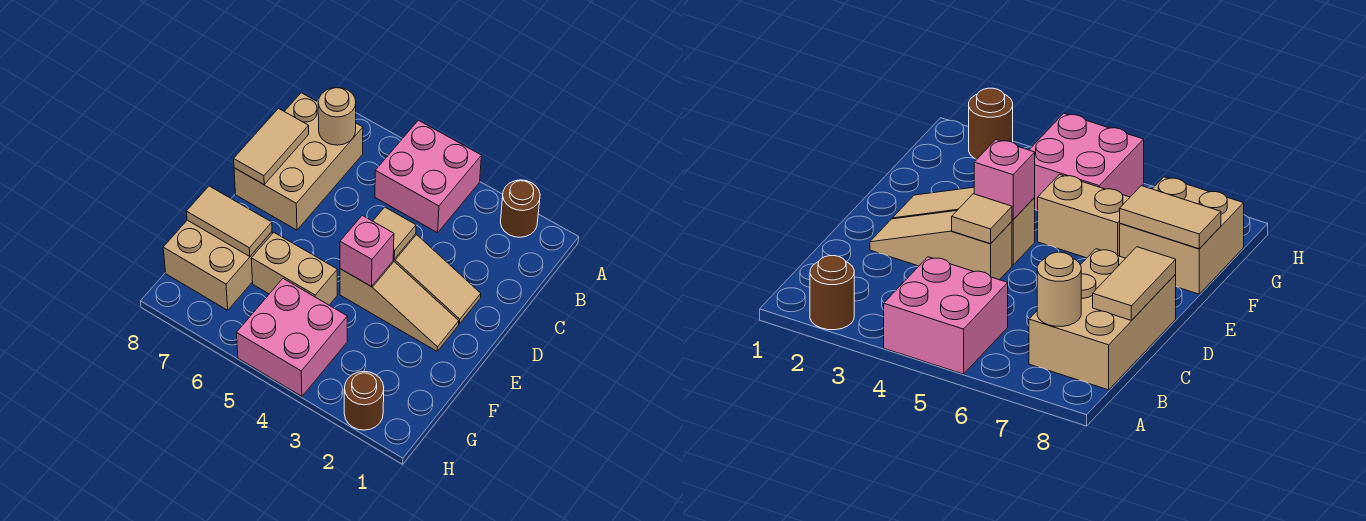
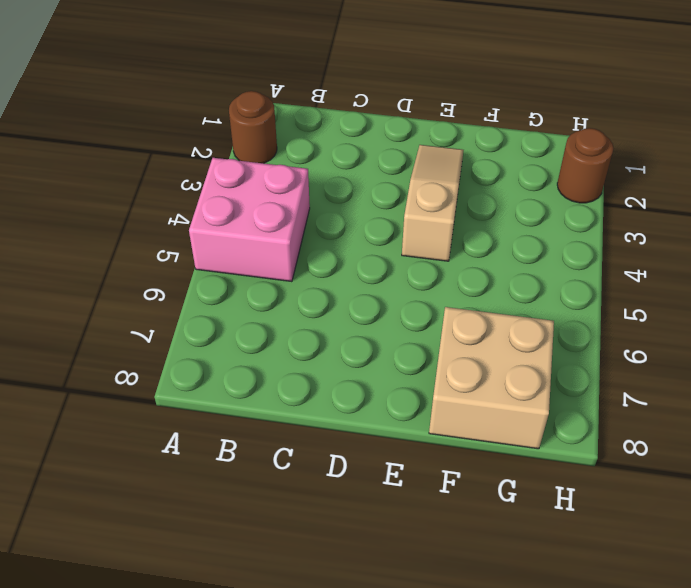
none -> tan brick B7:D8 level 1
none -> tan slope D2:D4 level 1 top 4
none -> tan brick F5:F6 level 1

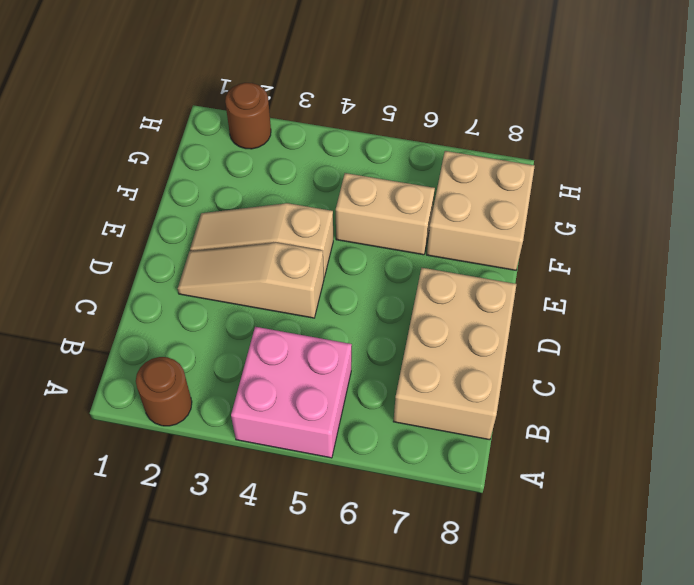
none -> pink brick G4:H5 level 1
none -> tan round brick B7 level 2
none -> tan tile C8:D8 level 2

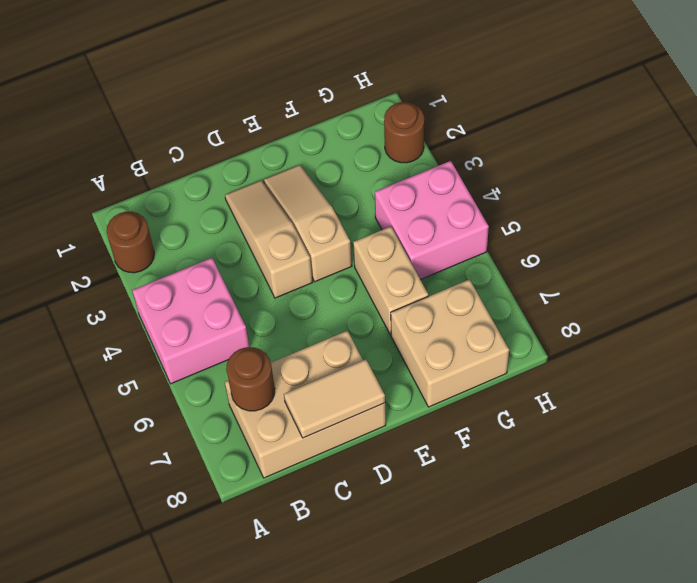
brown round brick B7 level 2 -> tan round brick B7 level 2
none -> tan tile D4 level 2
none -> pink brick E4 level 2
none -> tan tile F7:F8 level 2

